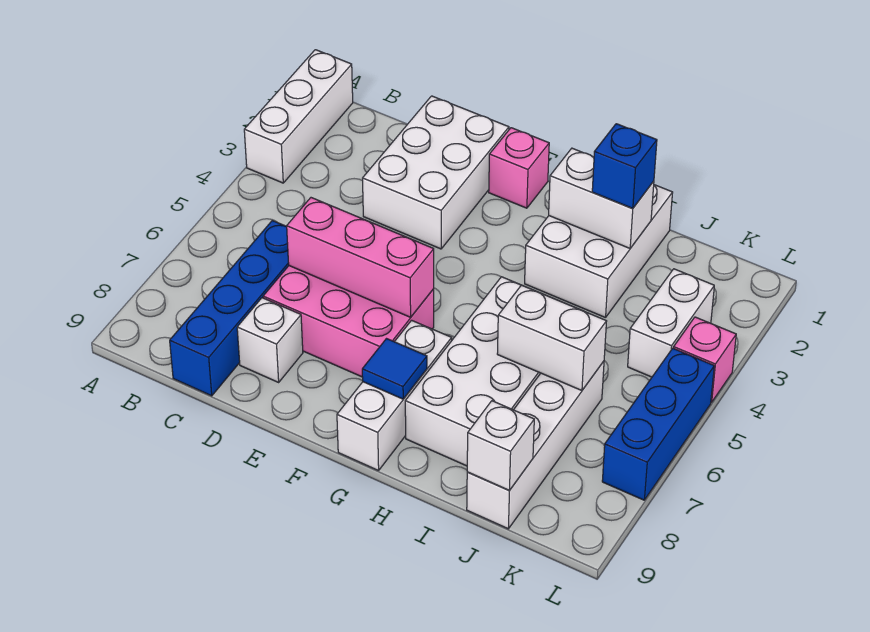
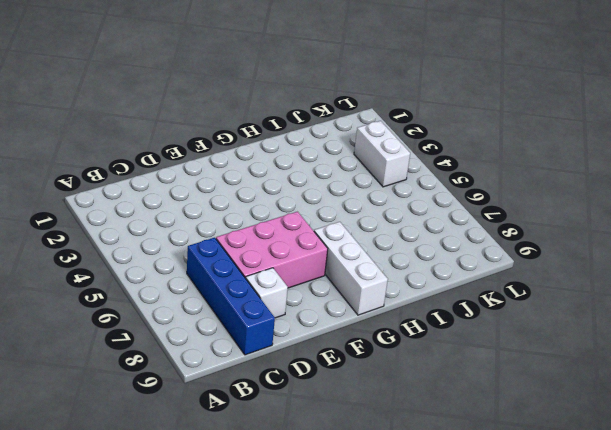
none -> white brick A1:A3 level 1
none -> white brick D1:E3 level 1
none -> pink brick F1 level 1

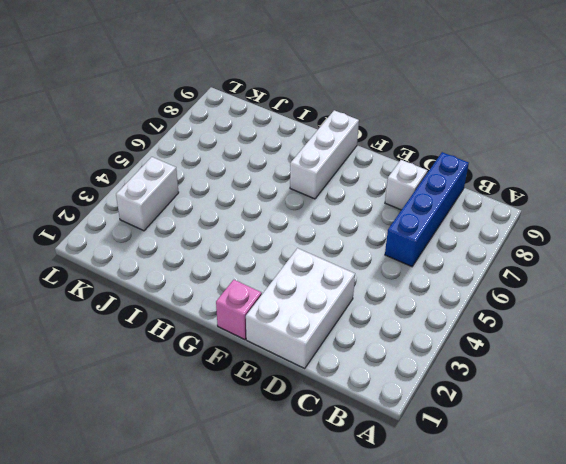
none -> white brick A1:A3 level 1
none -> pink brick D6:F7 level 1
none -> white brick H1:I3 level 1

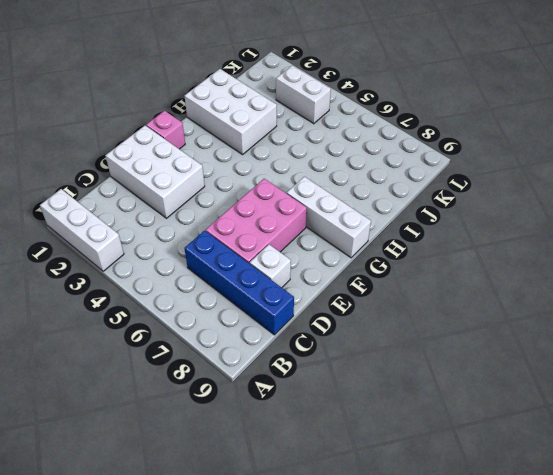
none -> white brick H5:I8 level 1
none -> white brick J6:J9 level 1
none -> pink brick L4 level 1

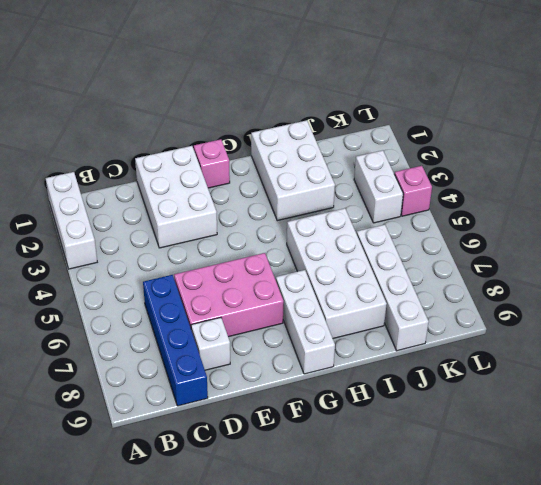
none -> blue brick L5:L7 level 1
none -> pink brick D6:F6 level 2
none -> blue tile G8 level 2

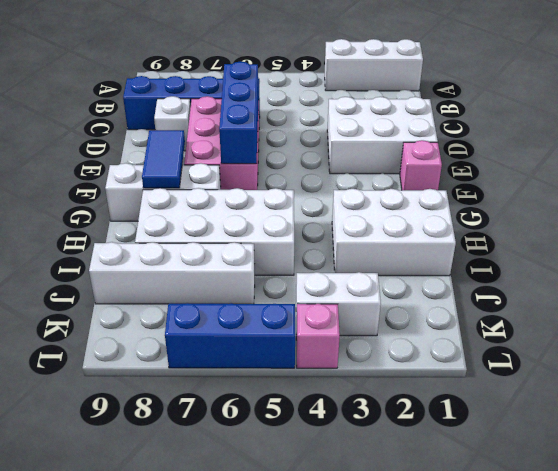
blue brick D6:F6 level 2 -> pink brick D6:F6 level 2
blue tile F8:G8 level 2 -> blue tile G8 level 2
none -> white brick H2:I2 level 2
none -> white brick I6:J6 level 2
none -> white brick J9 level 2

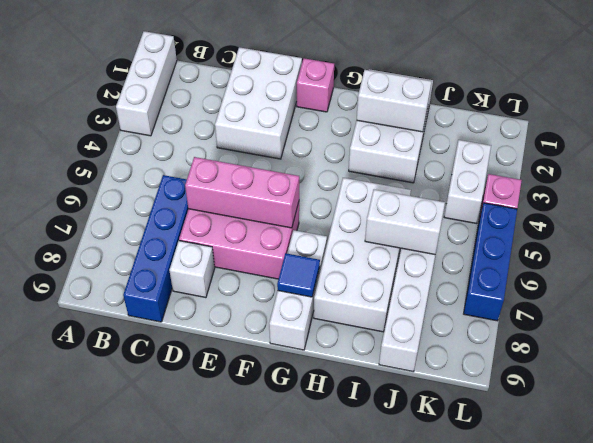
none -> white brick J9 level 2
none -> blue brick I2 level 3

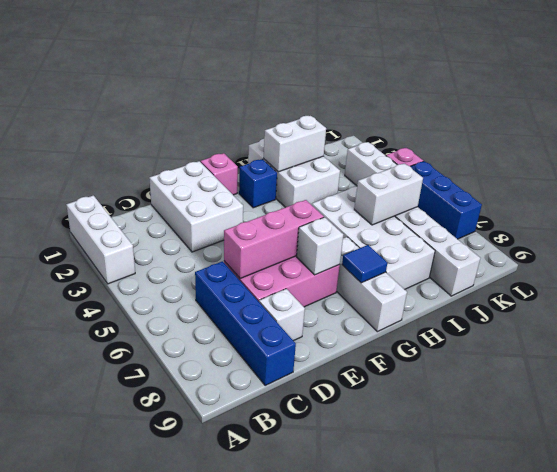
white brick F7 level 2 -> white brick J9 level 2
blue brick G2 level 1 -> blue brick I2 level 3

